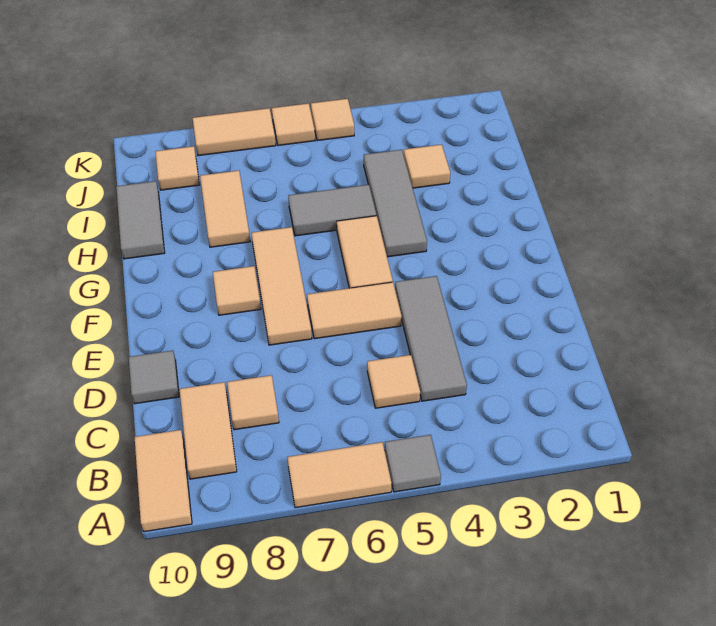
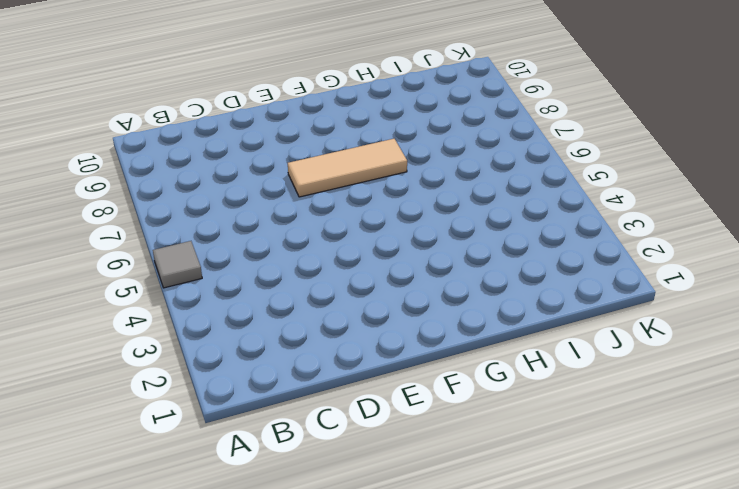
none -> tan tile A6:A7 level 1
none -> tan tile A10:B10 level 1
none -> tan tile B9:C9 level 1

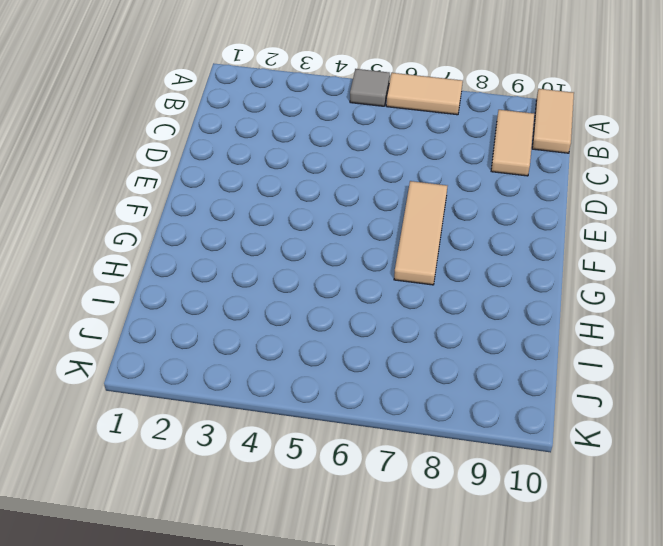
none -> grey tile C4:E4 level 1
none -> tan tile C5 level 1
none -> tan tile C8 level 1

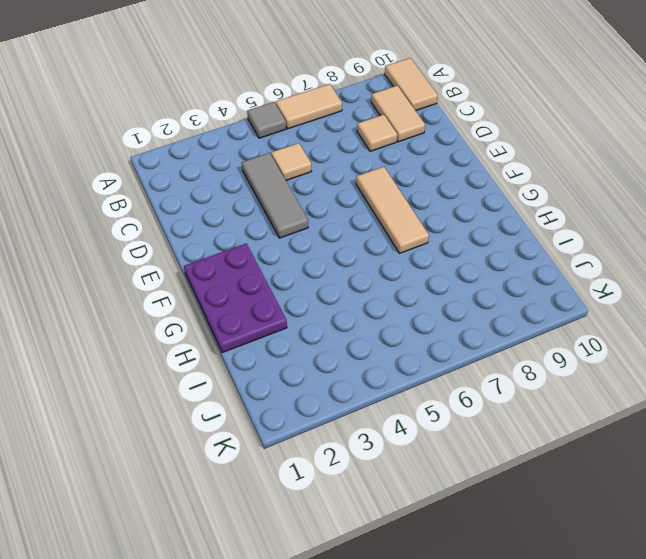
purple plate F1:H2 level 1 -> none
none -> grey tile D10 level 1
none -> tan tile E5:E6 level 1
none -> tan tile F5:G5 level 1

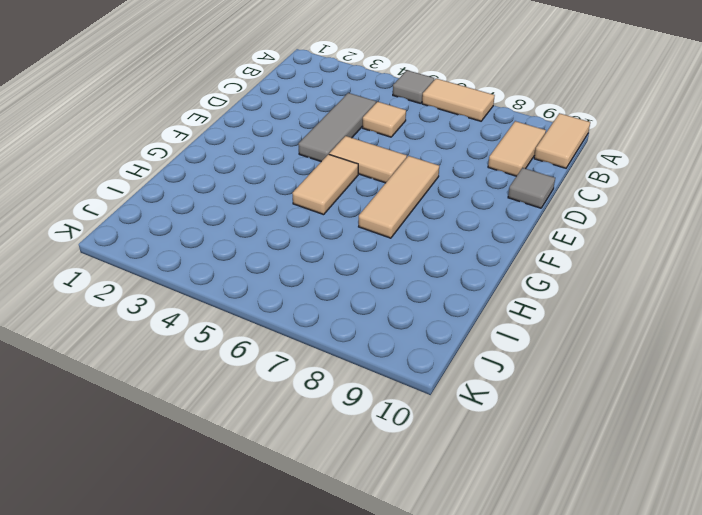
none -> tan tile C8 level 1
none -> tan tile F8 level 1
none -> grey tile G4:I4 level 1

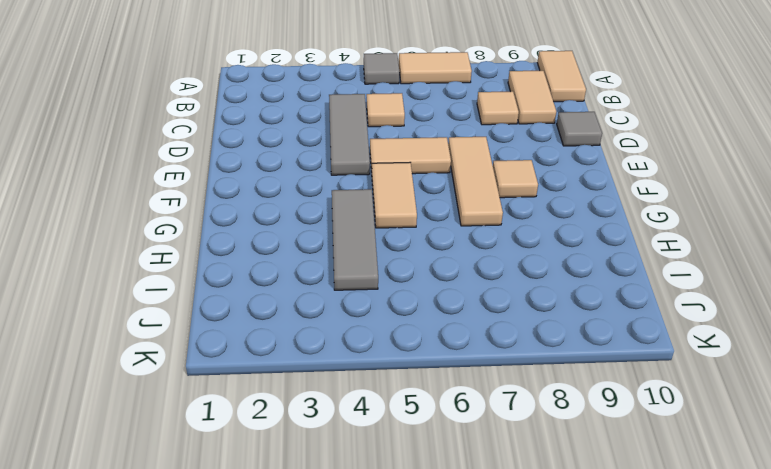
none -> grey tile H5:H6 level 1
none -> tan tile H8:I8 level 1
none -> grey tile H10:I10 level 1

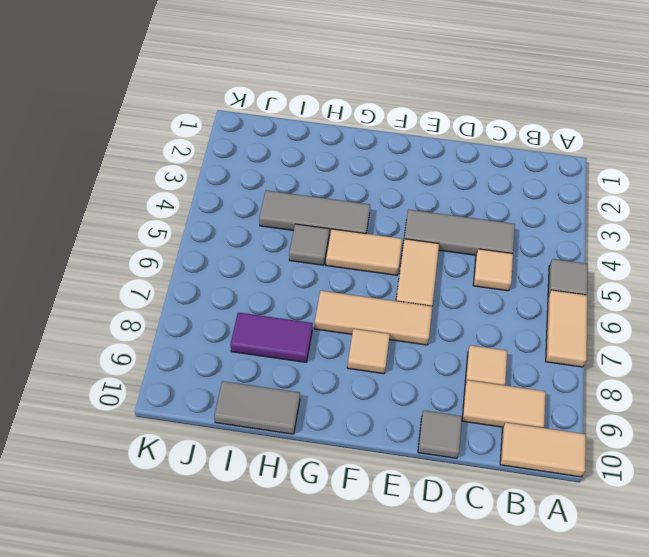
grey tile H5 level 1 -> grey tile H5:H6 level 1
purple tile H8:I8 level 1 -> tan tile H8:I8 level 1
none -> tan tile I3 level 1
none -> tan tile J9 level 1
none -> tan tile K5 level 1

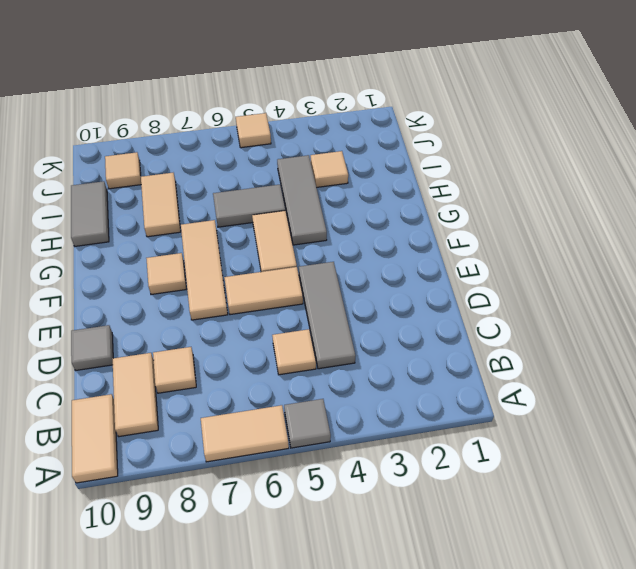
none -> tan tile K6 level 1
none -> tan tile K7:K8 level 1

